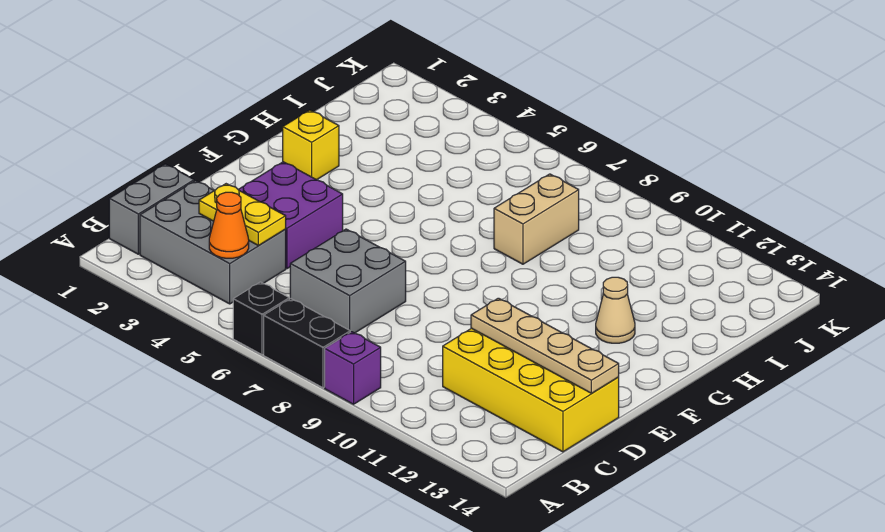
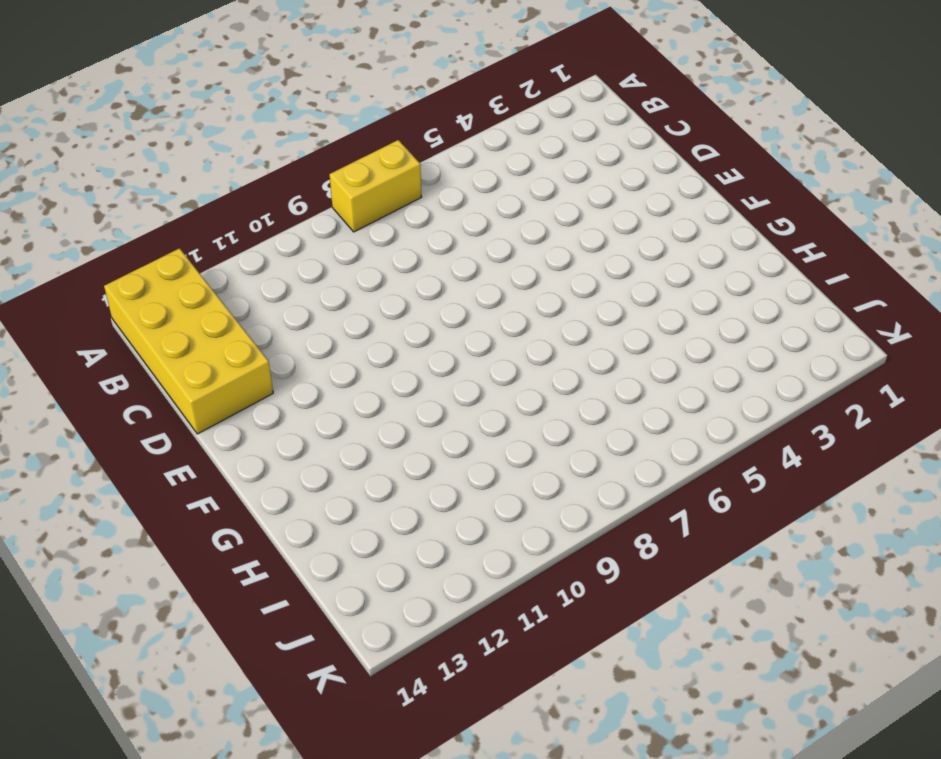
yellow brick A7:A8 level 1 -> black brick A7:A8 level 1
yellow brick A13:D14 level 1 -> yellow brick C11:D14 level 1
none -> black brick A6 level 1
none -> purple brick A9 level 1
none -> grey brick B1:C1 level 1

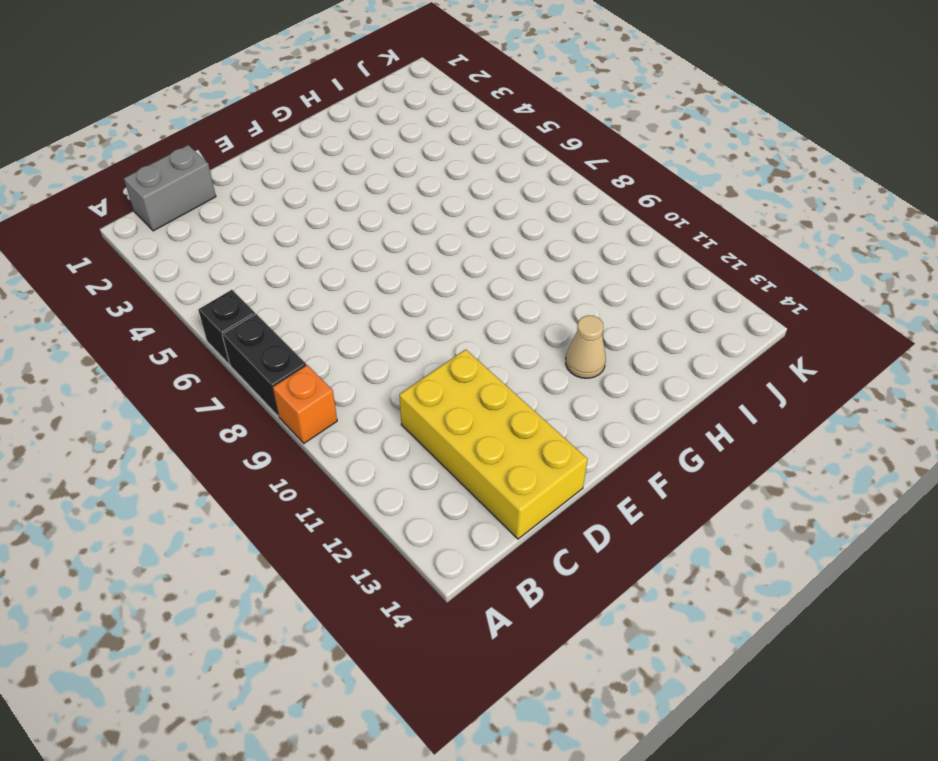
orange brick A9 level 1 -> purple brick A9 level 1
none -> grey brick B2:C4 level 1
none -> grey brick C6:D7 level 1
none -> purple brick D3:E4 level 1

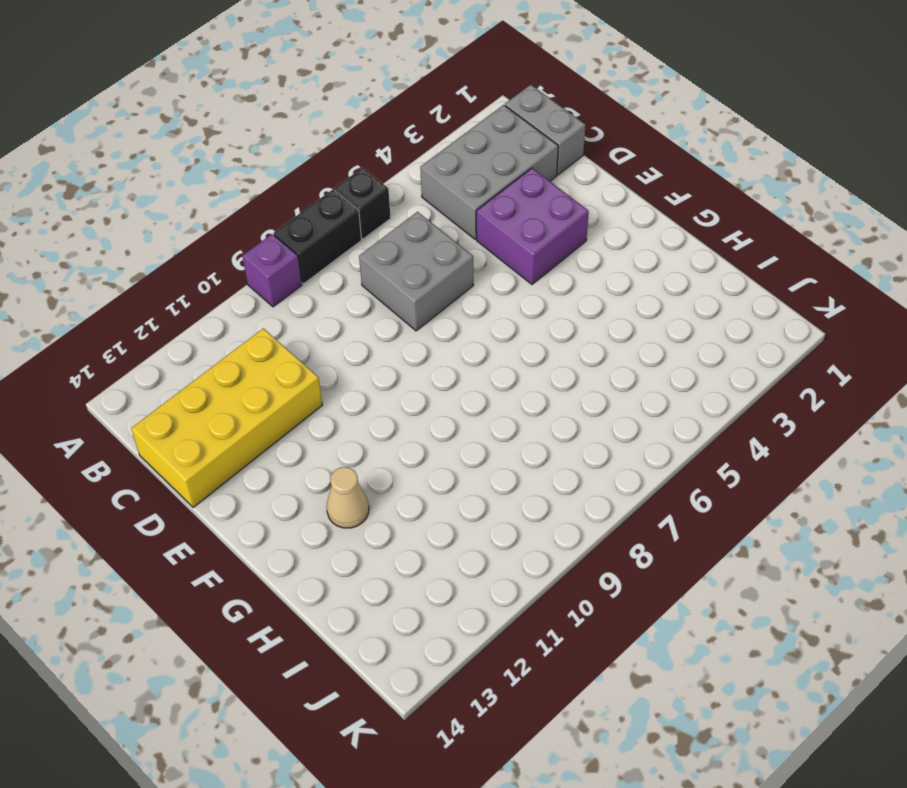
none -> yellow brick G2 level 1
none -> tan brick H8:I8 level 1
none -> orange cone B4 level 2

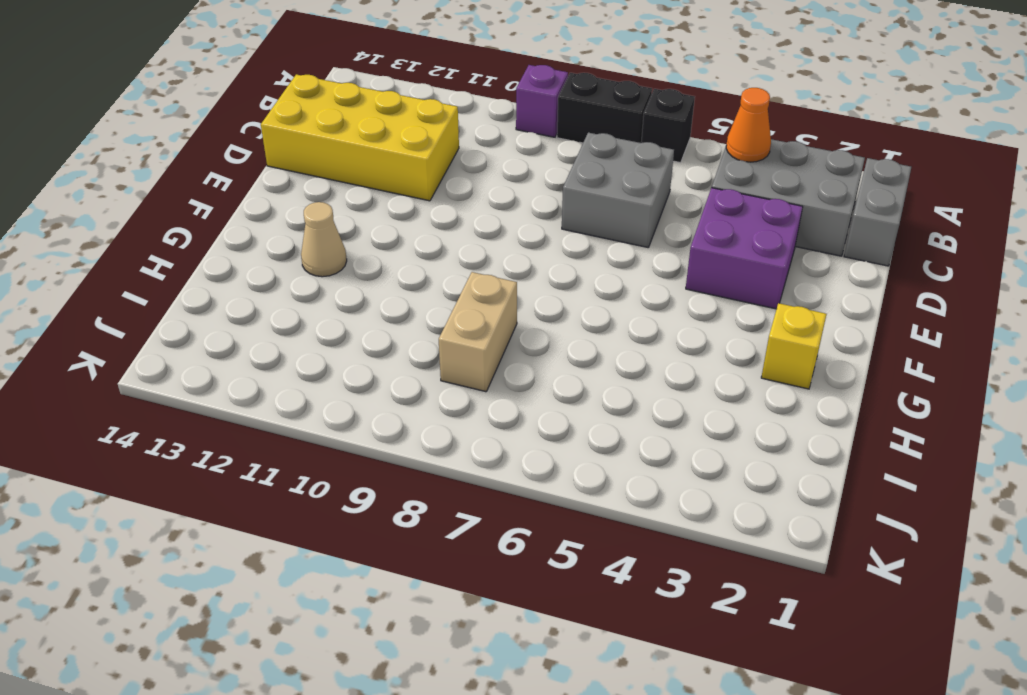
none -> yellow plate C3:C4 level 2
none -> tan plate D11:D14 level 2

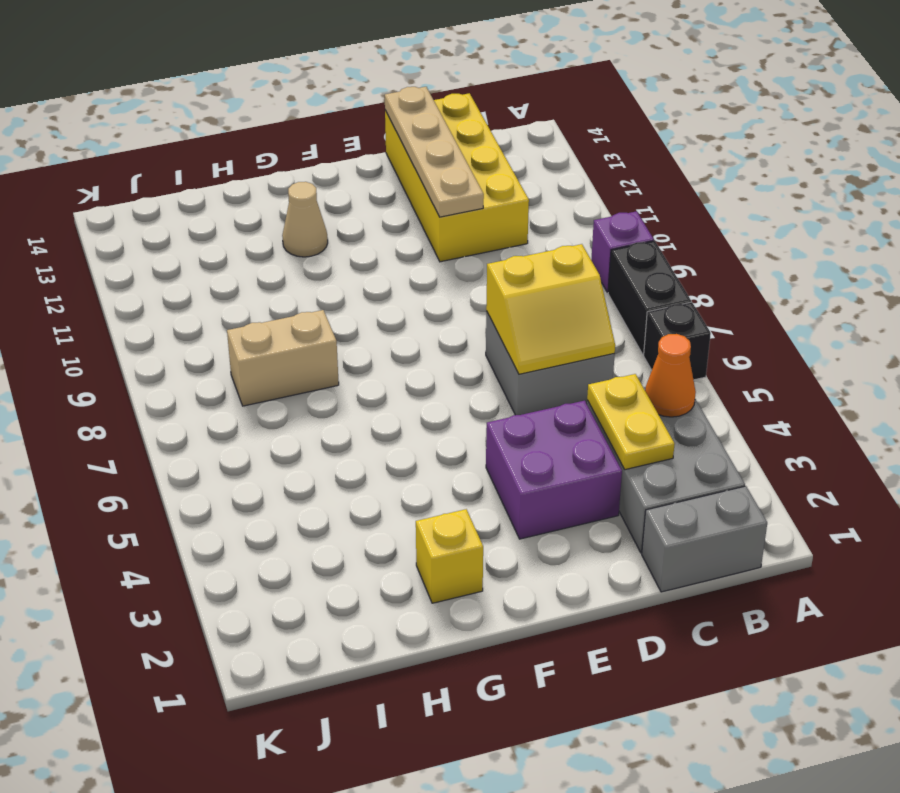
yellow slope C6:D7 level 2 top 7 -> none

